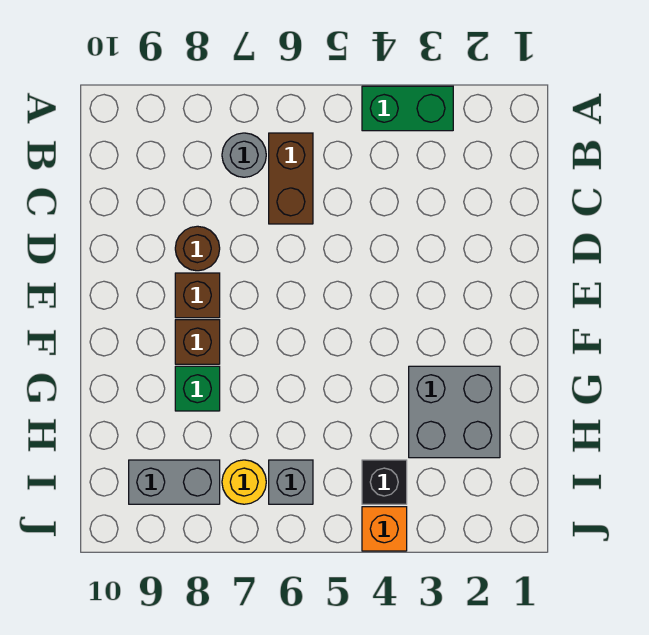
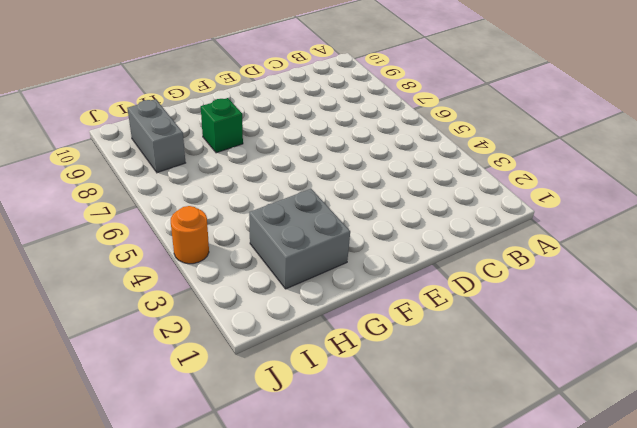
orange round brick J4 level 1 -> orange brick J4 level 1
none -> green brick A3:A4 level 1
none -> brown brick B6:C6 level 1
none -> grey round brick B7 level 1

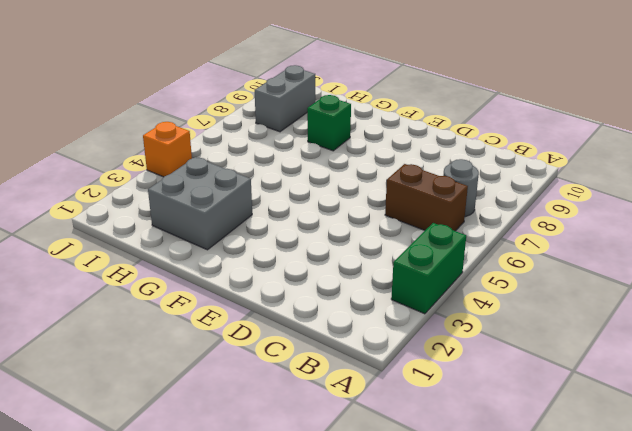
none -> brown round brick D8 level 1
none -> brown brick E8 level 1
none -> brown brick F8 level 1

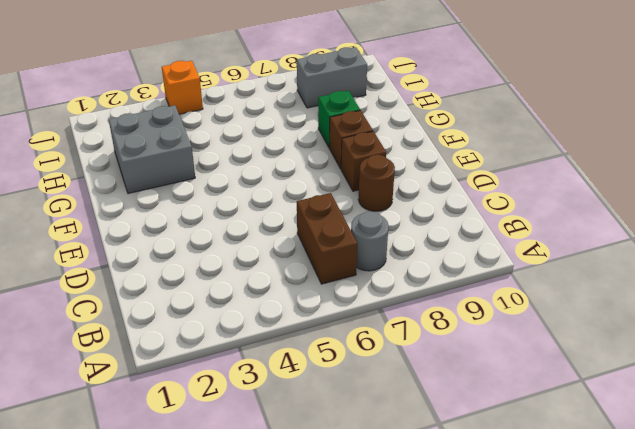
none -> green brick A3:A4 level 1
none -> black brick I4 level 1
none -> grey brick I6 level 1

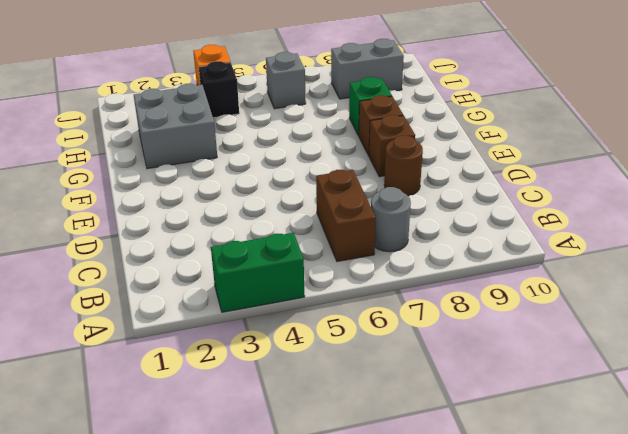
none -> yellow round brick I7 level 1

